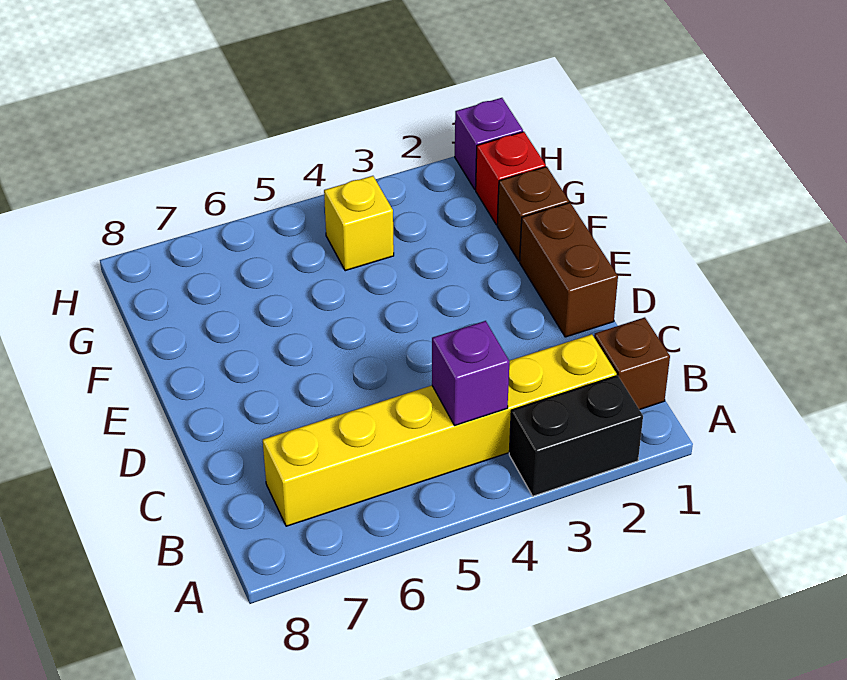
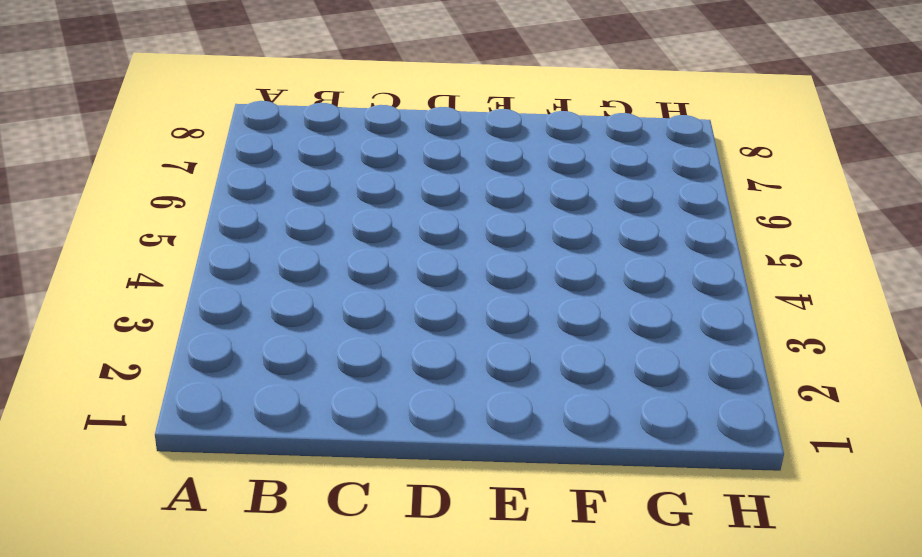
none -> black brick A2:A3 level 1
none -> brown brick B1 level 1

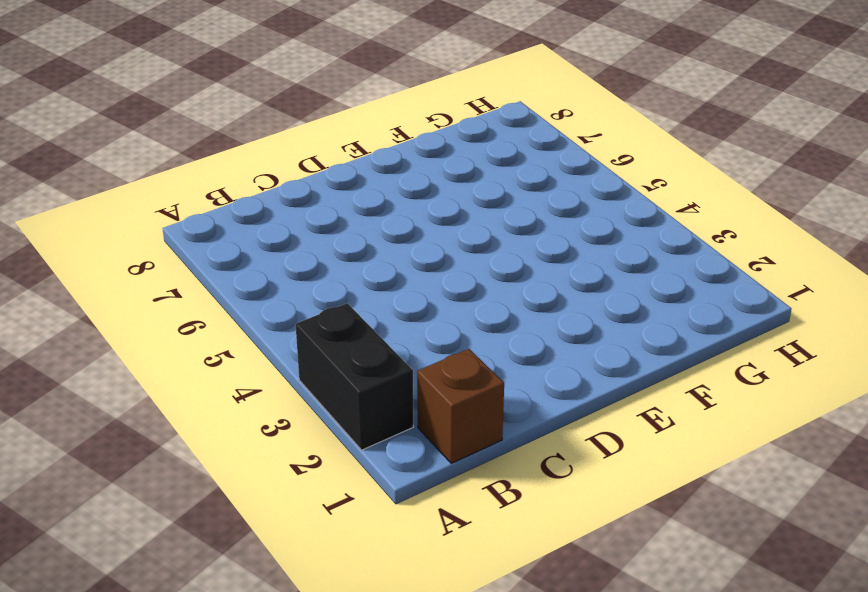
none -> yellow brick B2:B7 level 1
none -> brown brick D1:E1 level 1

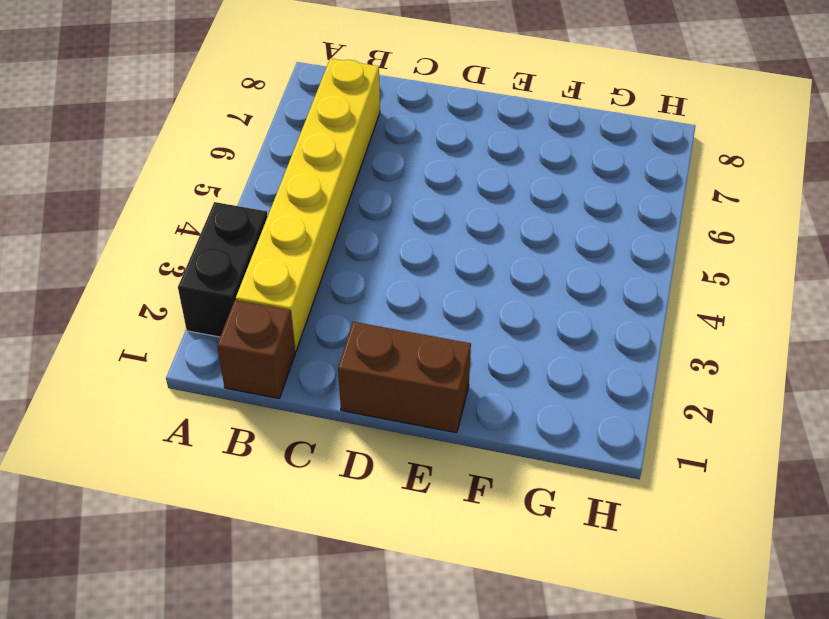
none -> brown brick F1 level 1
none -> red brick G1 level 1

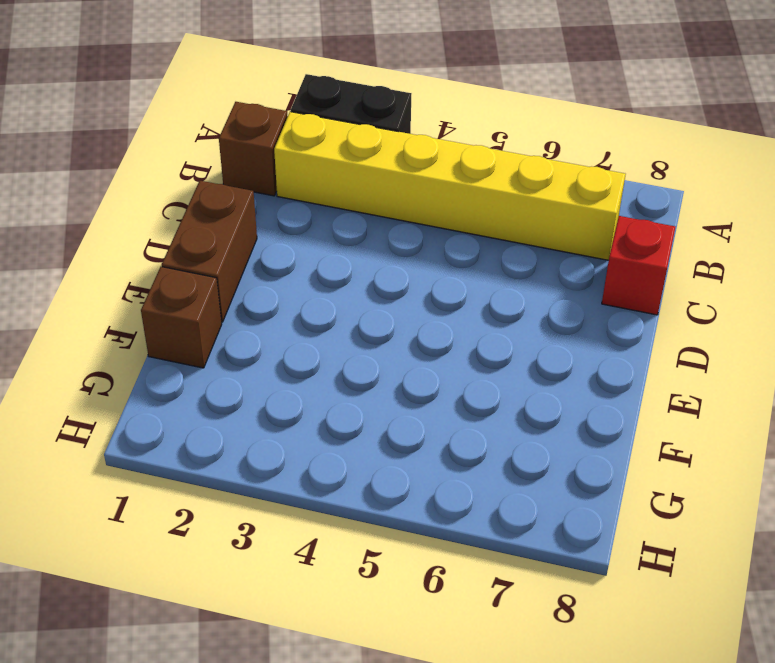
red brick C8 level 1 -> red brick G1 level 1
none -> yellow brick G4 level 1
none -> purple brick H1 level 1

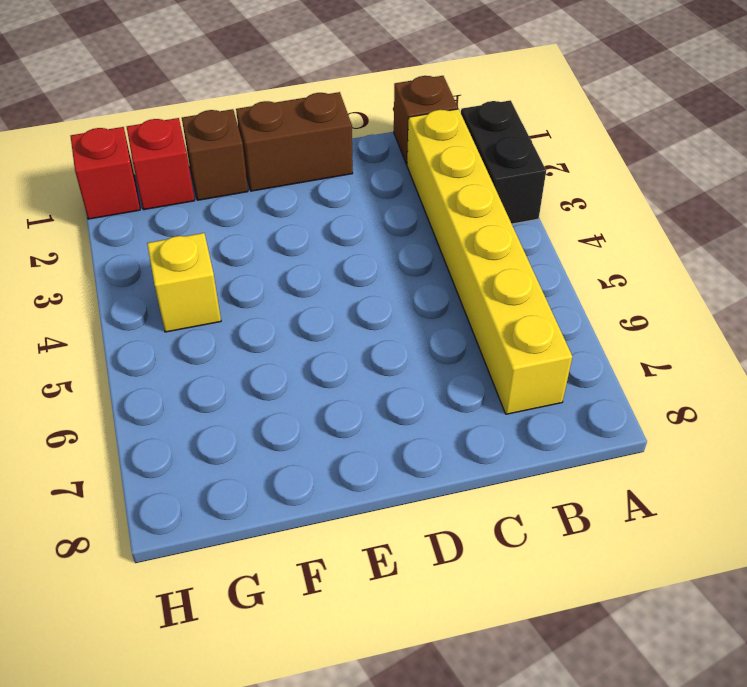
red brick H1 level 1 -> purple brick H1 level 1
none -> purple brick B4 level 2

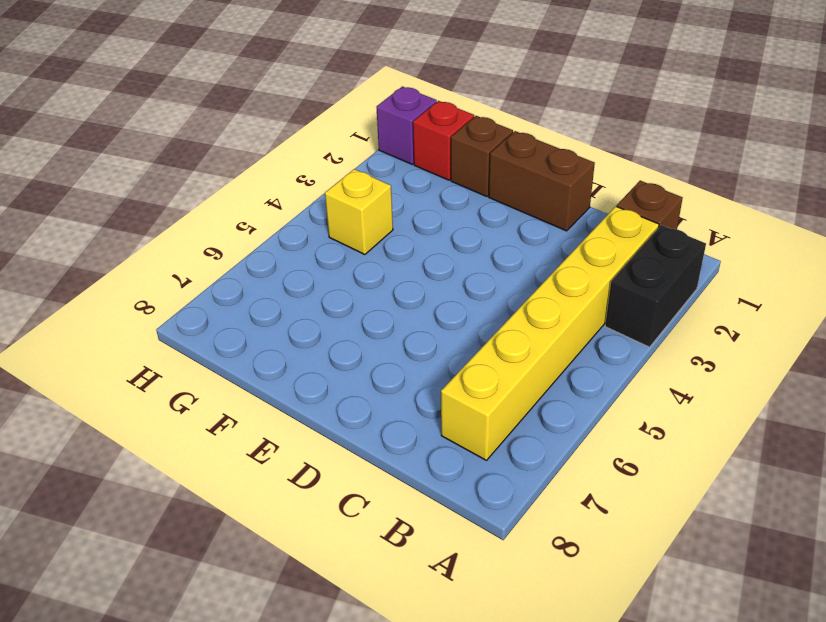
none -> purple brick B4 level 2

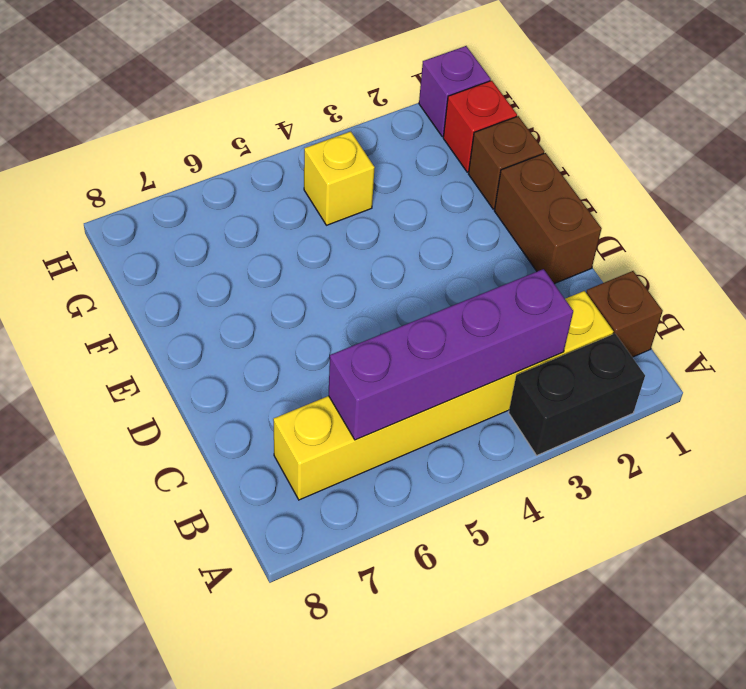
purple brick B3:B6 level 2 -> purple brick B4 level 2

